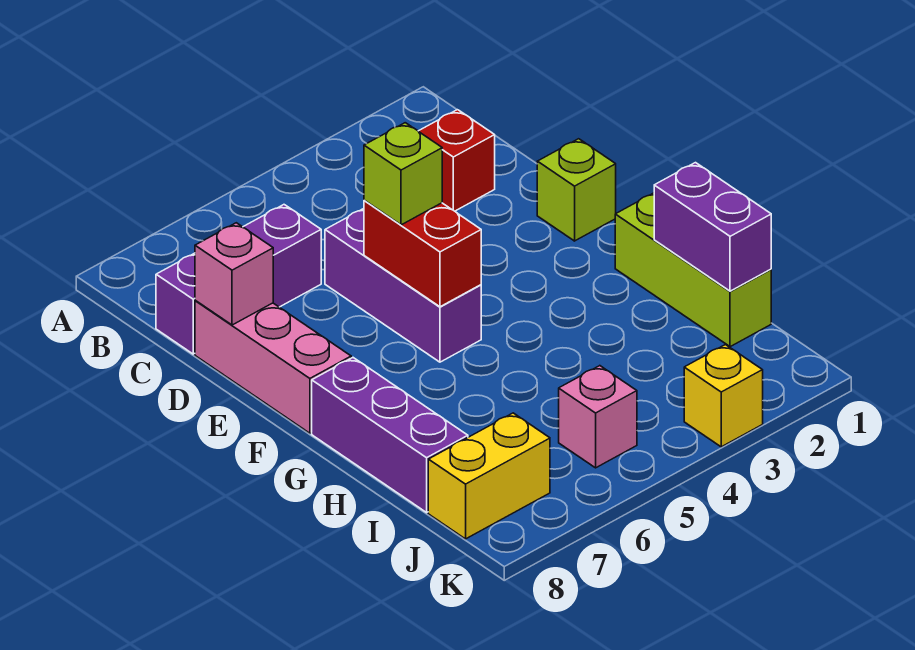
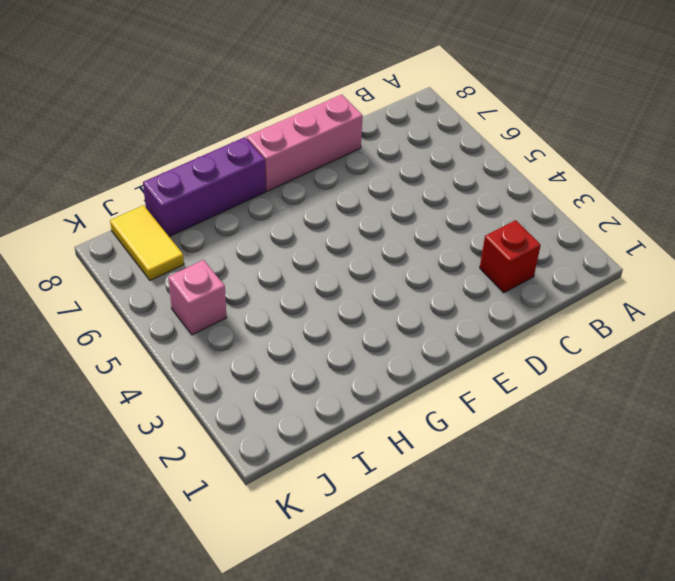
yellow tile J7:J8 level 1 -> yellow brick J7:J8 level 1
none -> purple brick C6:C8 level 1
none -> purple brick D5:F5 level 1
none -> lime brick E1 level 1

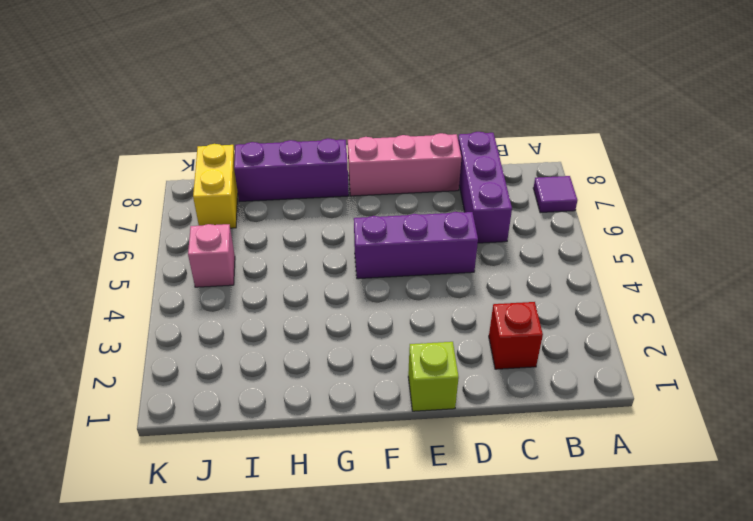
purple tile A7 level 1 -> none
none -> lime brick G1:I1 level 1
none -> yellow brick K3 level 1
none -> pink brick D8 level 2

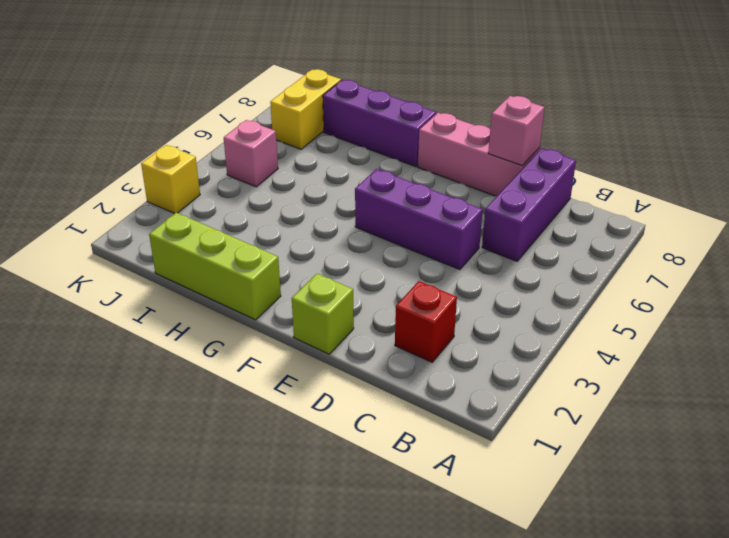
none -> red brick E5:F5 level 2
none -> purple brick H1:I1 level 2
none -> lime brick E5 level 3

